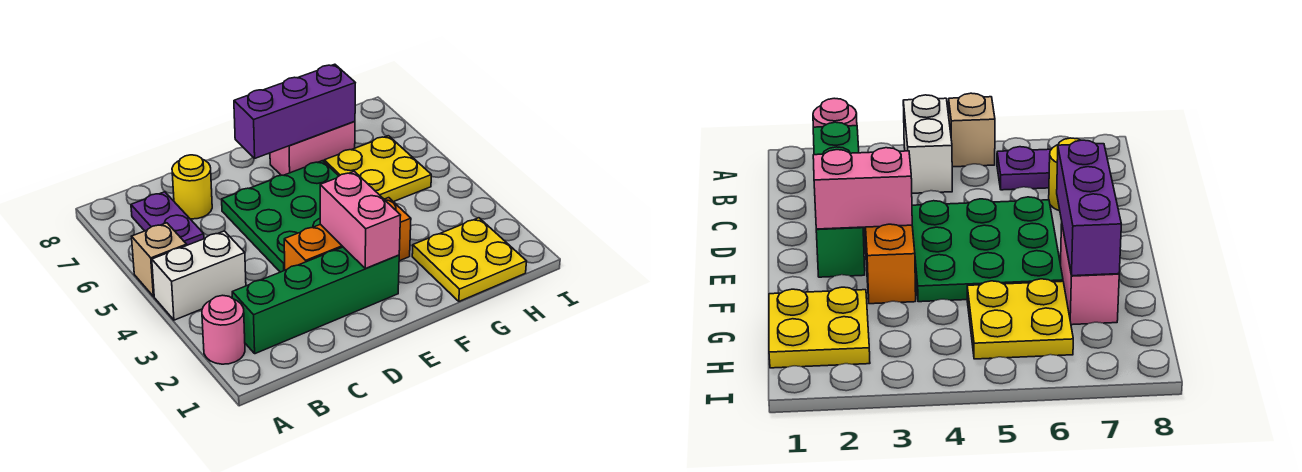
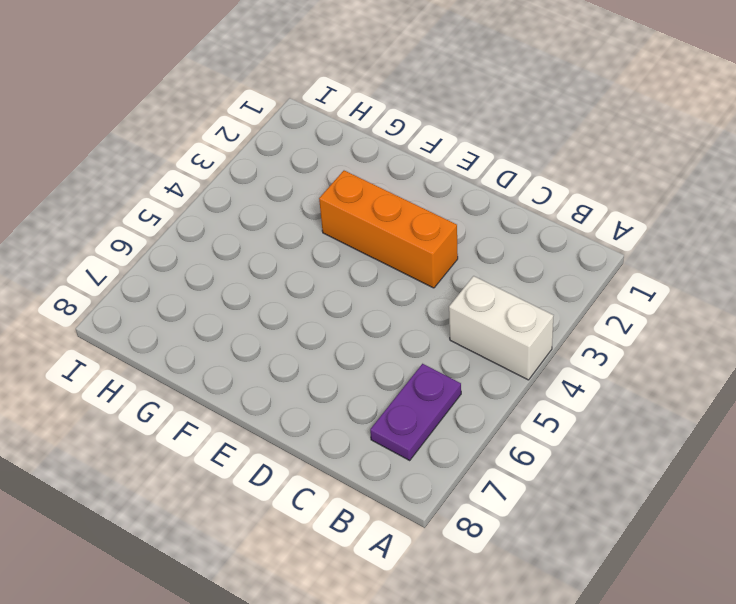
none -> pink round brick A2 level 1
none -> tan brick A5 level 1
none -> green brick B2:E2 level 1

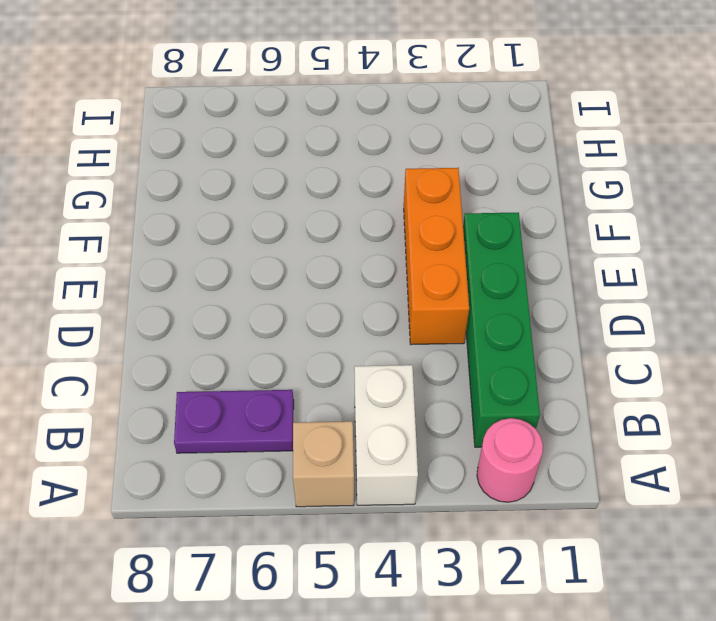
none -> yellow round brick C7 level 1
none -> green plate D4:F6 level 1
none -> pink brick F7:G7 level 1

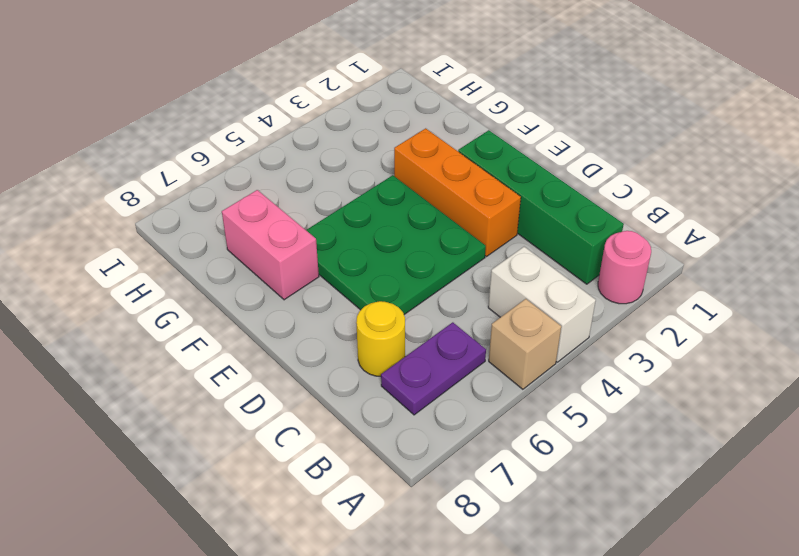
none -> yellow plate G1:H2 level 1
none -> yellow plate G5:H6 level 1
none -> pink brick E2:E3 level 2

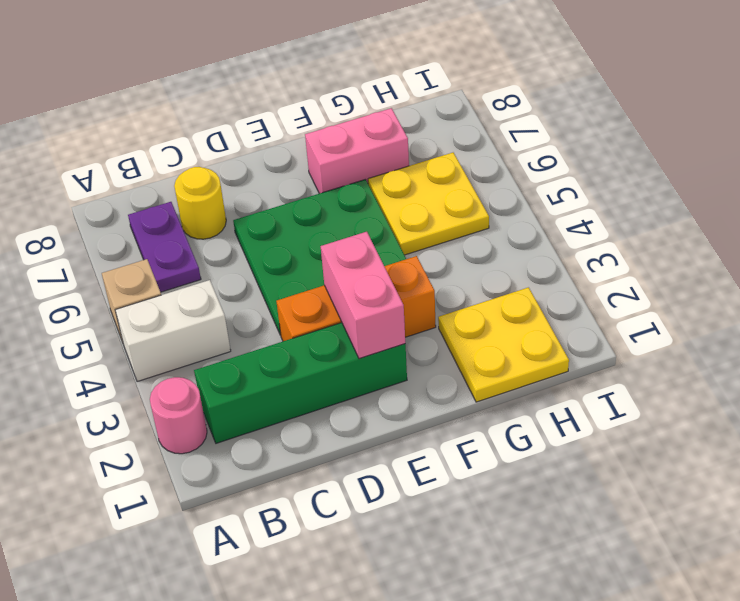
none -> purple brick E7:G7 level 2

